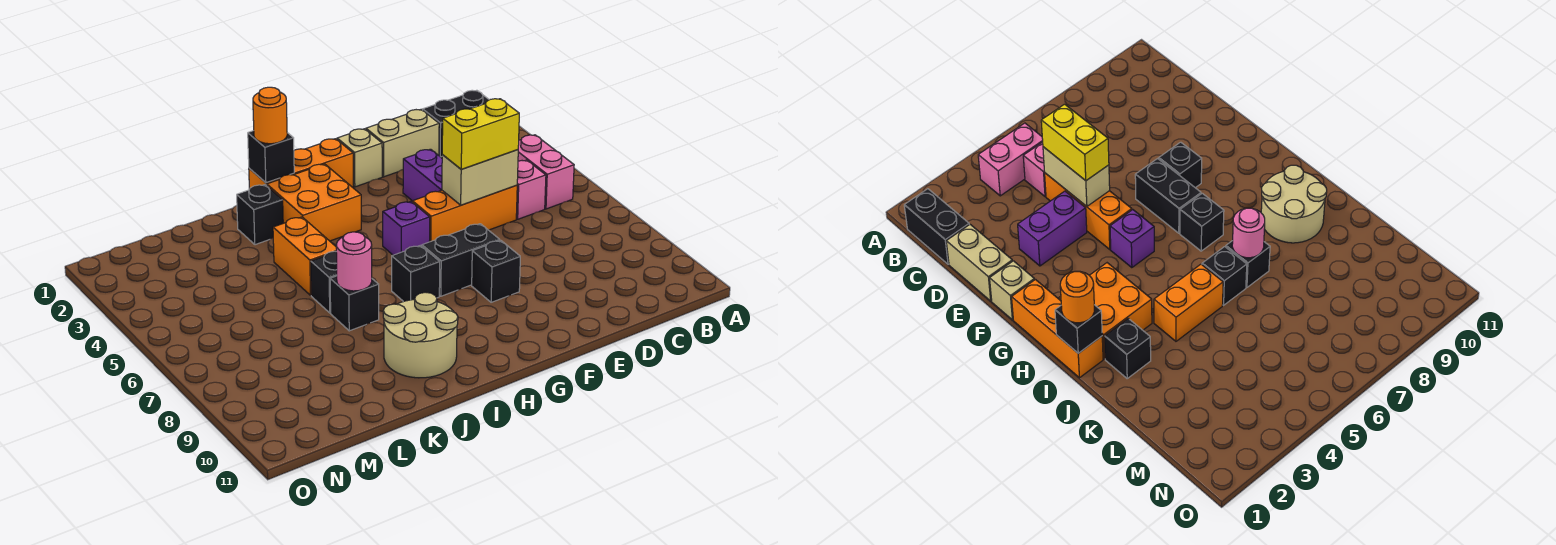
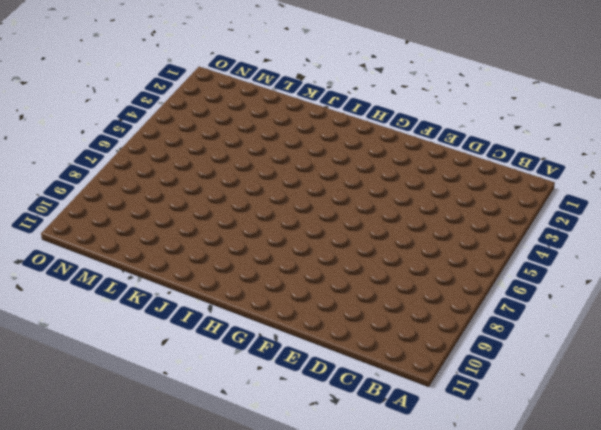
none -> black brick B1:C1 level 1
none -> pink brick B4:B5 level 1
none -> pink brick C5 level 1

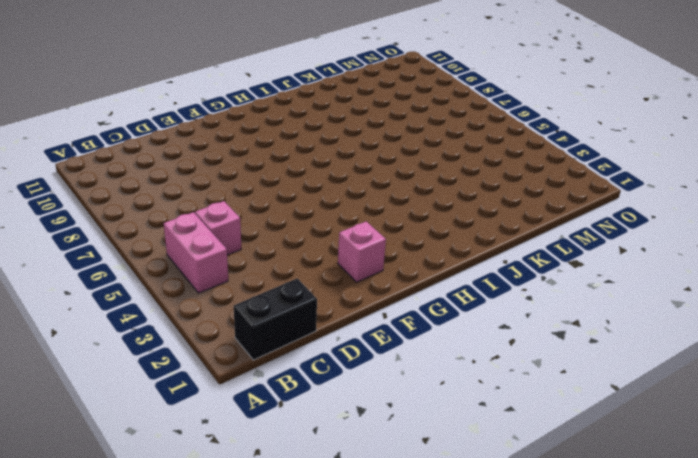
pink brick F2 level 1 -> none
none -> tan brick D1:E1 level 1
none -> orange brick D5:F5 level 1
none -> purple brick E3:E4 level 1

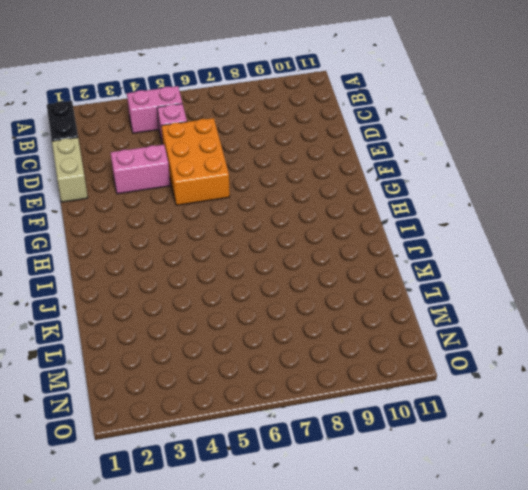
orange brick D5:F6 level 1 -> orange brick D5:F5 level 1
pink brick E3:E4 level 1 -> purple brick E3:E4 level 1
none -> tan brick F1 level 1
none -> black brick F7:G7 level 1
none -> black brick F8 level 1

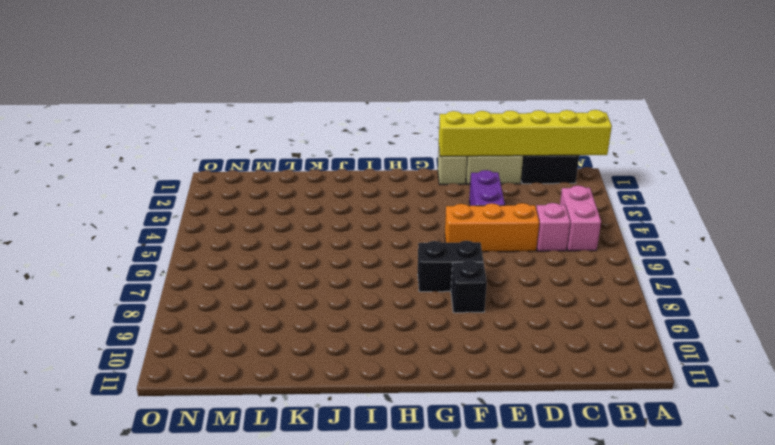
yellow brick A1:F1 level 2 -> none
none -> orange brick G1:I1 level 1
none -> purple brick G5 level 1
none -> orange brick H2:I3 level 1

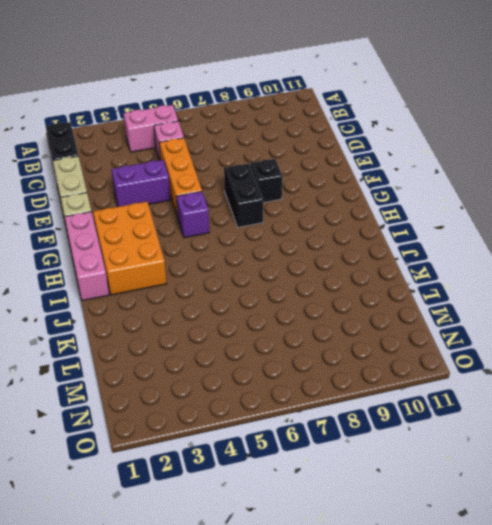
pink brick G1:I1 level 1 -> orange brick G1:I1 level 1
orange brick G2:I3 level 1 -> orange brick H2:I3 level 1
none -> black brick H7 level 1
none -> tan round brick I9:J10 level 1
none -> black brick J2 level 1

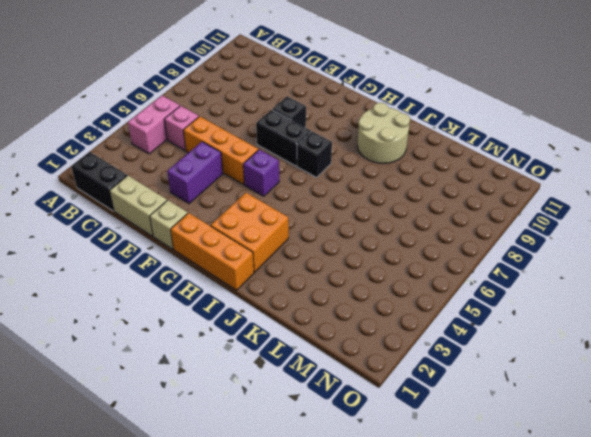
none -> black brick J2 level 1
none -> orange brick J4:J5 level 1
none -> black brick J6 level 1

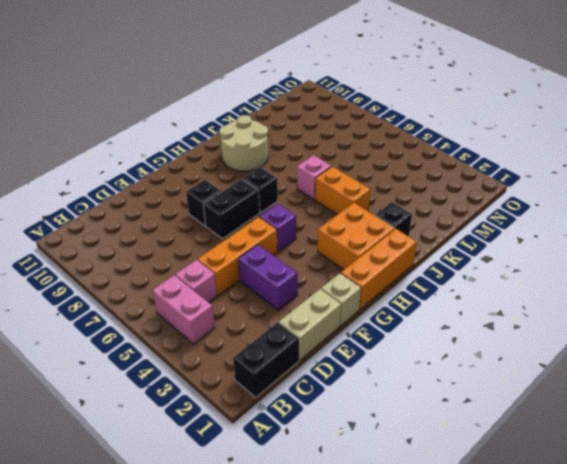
pink brick J6 level 1 -> black brick J6 level 1
none -> black brick J7 level 1
none -> tan brick D5:E5 level 2
none -> black brick I1 level 2

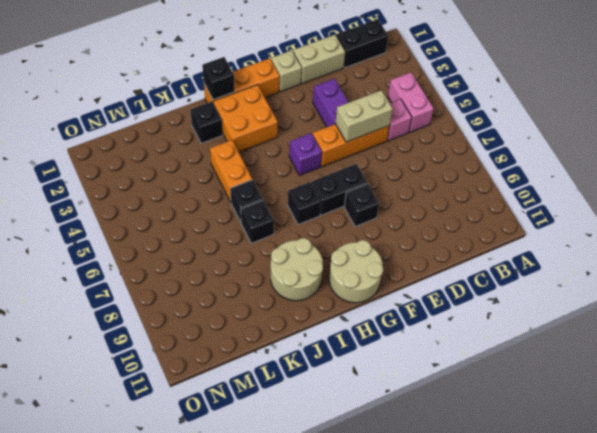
tan round brick G10:H11 level 1 -> none
none -> pink round brick J7 level 2
none -> yellow brick D5:E5 level 3
none -> orange round brick I1 level 3

